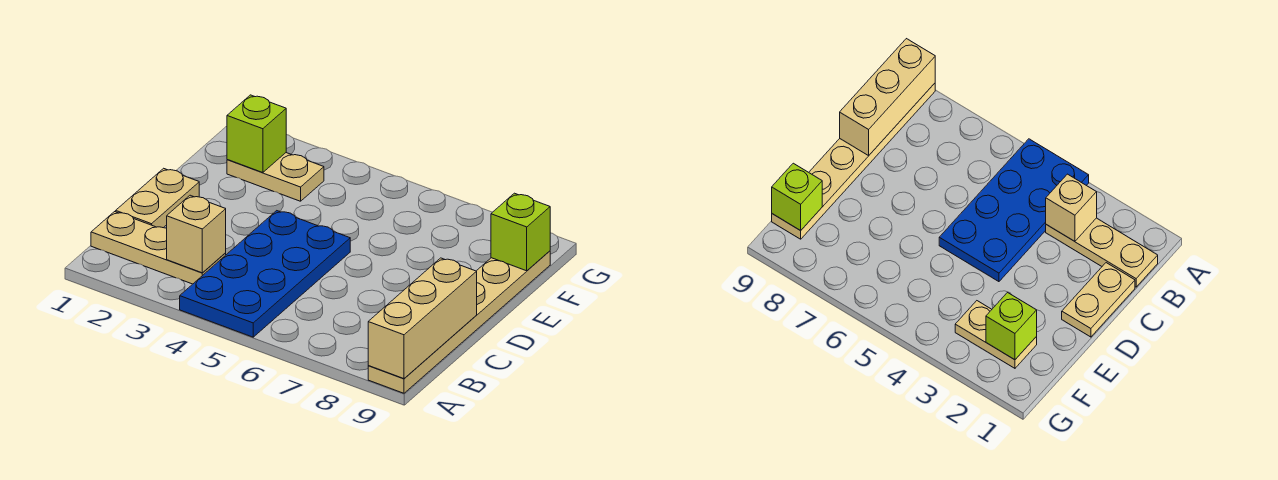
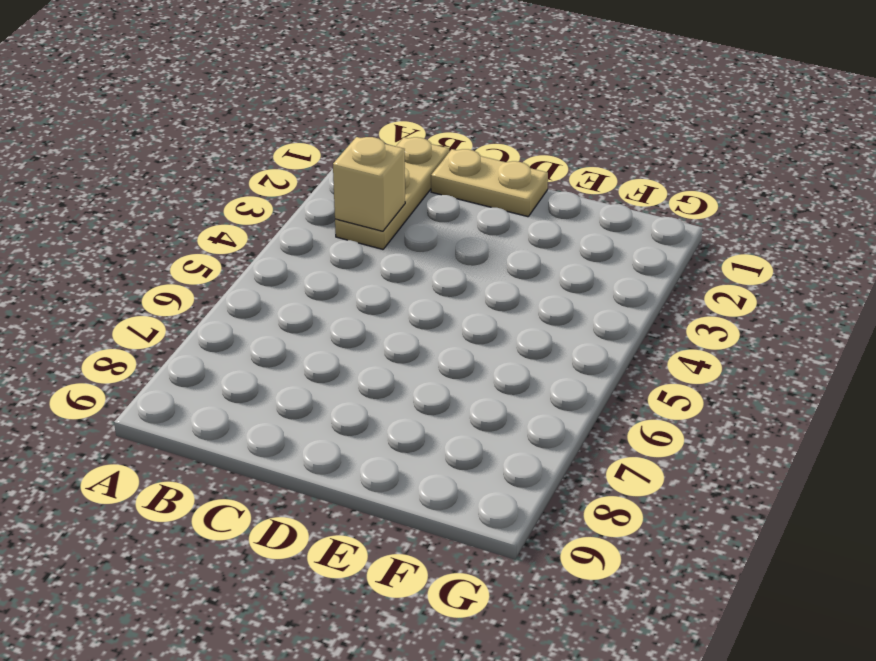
none -> blue plate A4:D5 level 1
none -> tan plate A9:F9 level 1

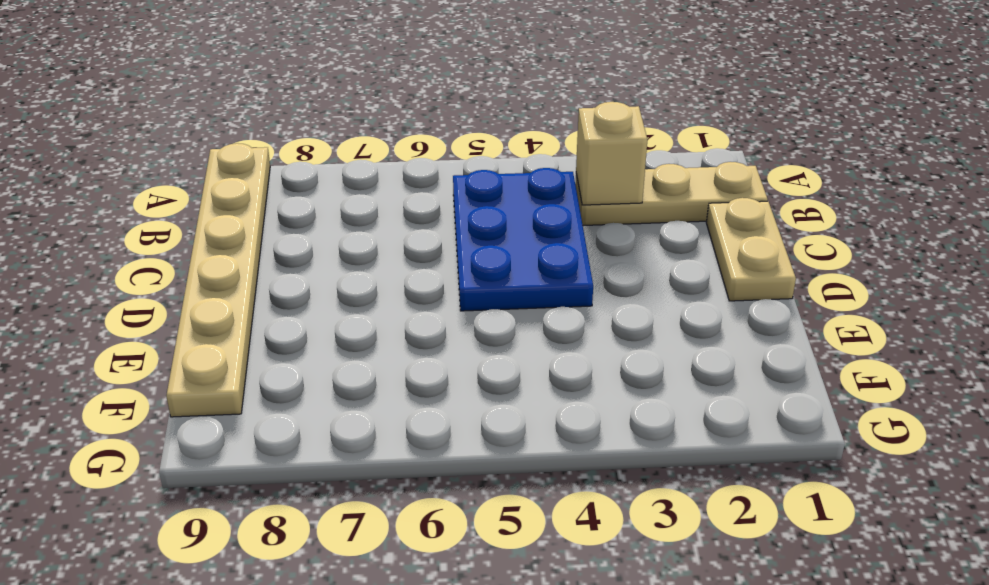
blue plate B4:D5 level 1 -> blue plate A4:D5 level 1
none -> tan plate F2:F3 level 1
none -> tan brick A9:C9 level 2

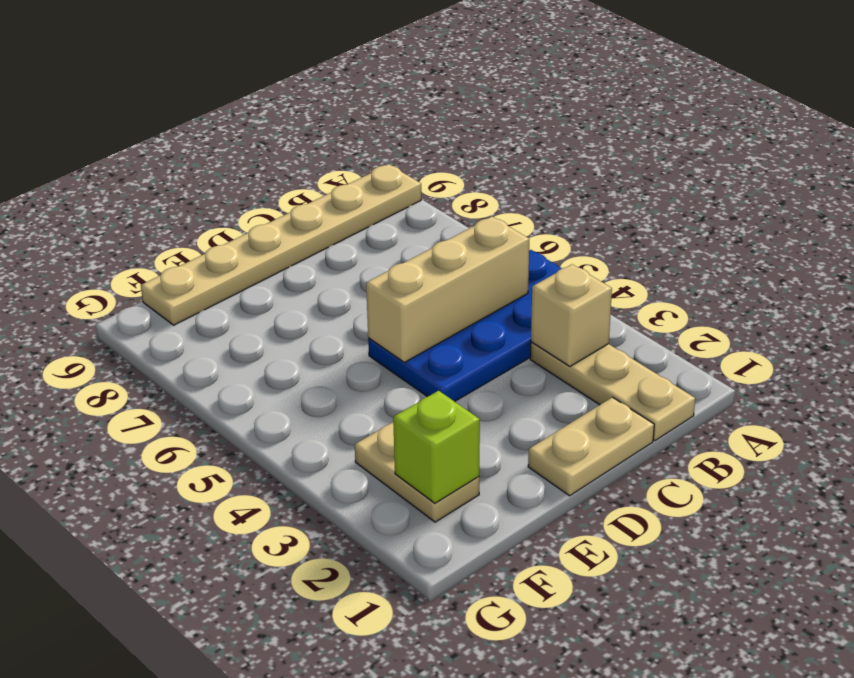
tan brick B5:D5 level 2 -> tan brick A9:C9 level 2
none -> lime brick F9 level 2

